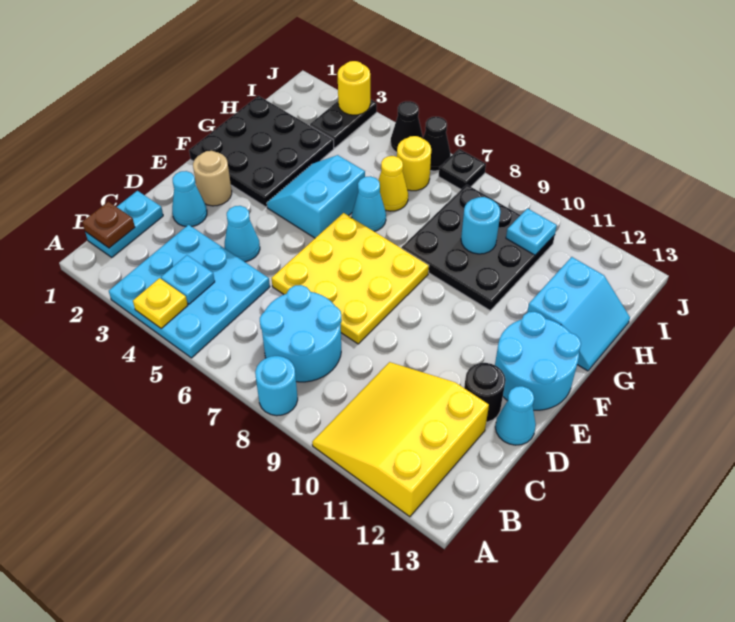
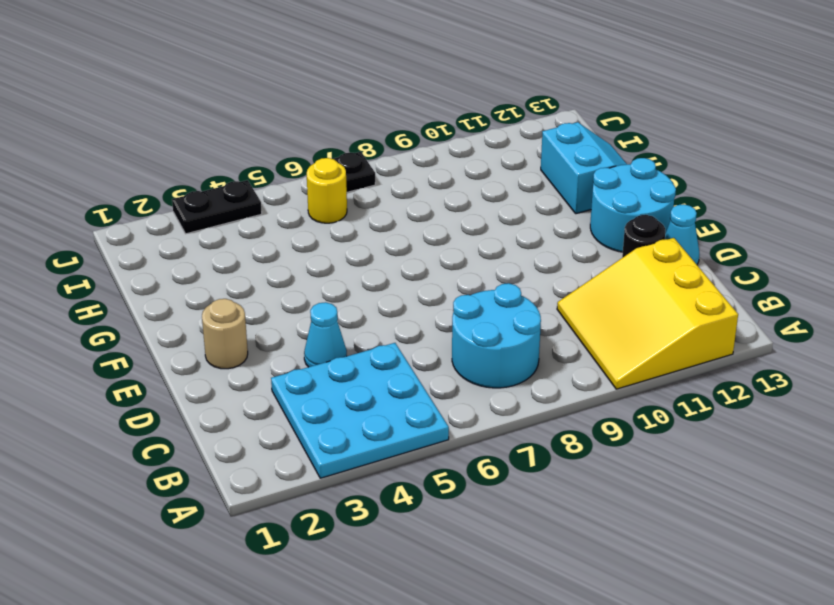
black plate J3:J4 level 1 -> black plate I3:J3 level 1
none -> cyan round brick A8 level 1
none -> cyan plate B1:C1 level 1
none -> cyan cone D2 level 1

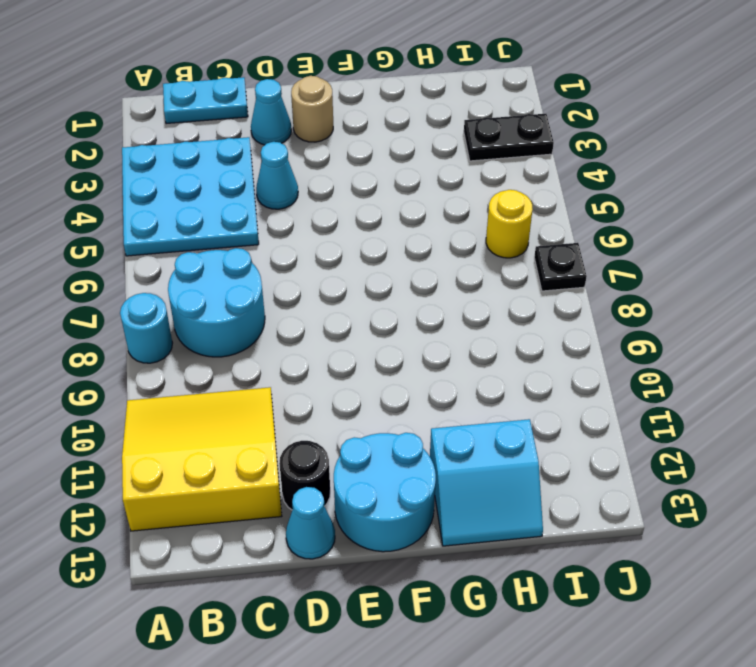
none -> yellow plate D6:F8 level 1
none -> black plate F1:H3 level 1
none -> cyan slope F4:G5 level 1 top 5

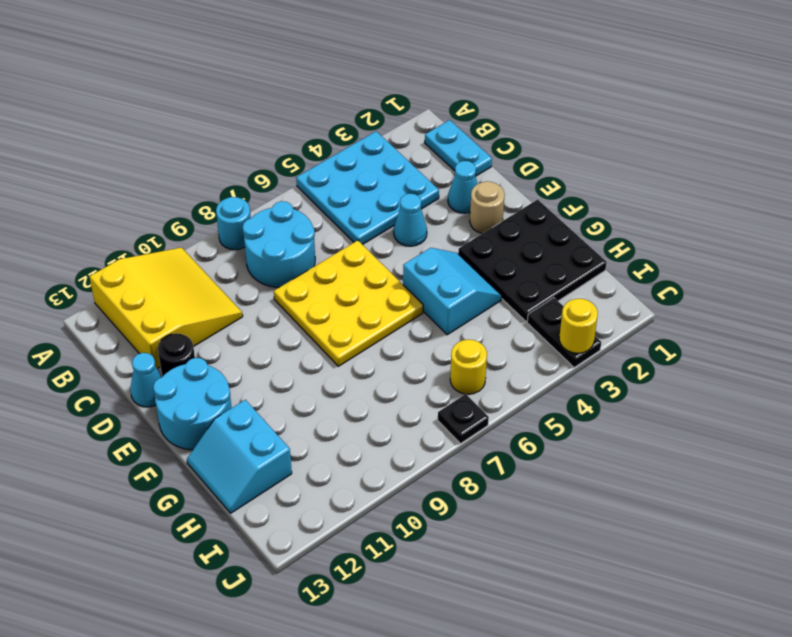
none -> cyan cone G6 level 1
none -> black plate G8:I10 level 1
none -> yellow cone H6 level 1

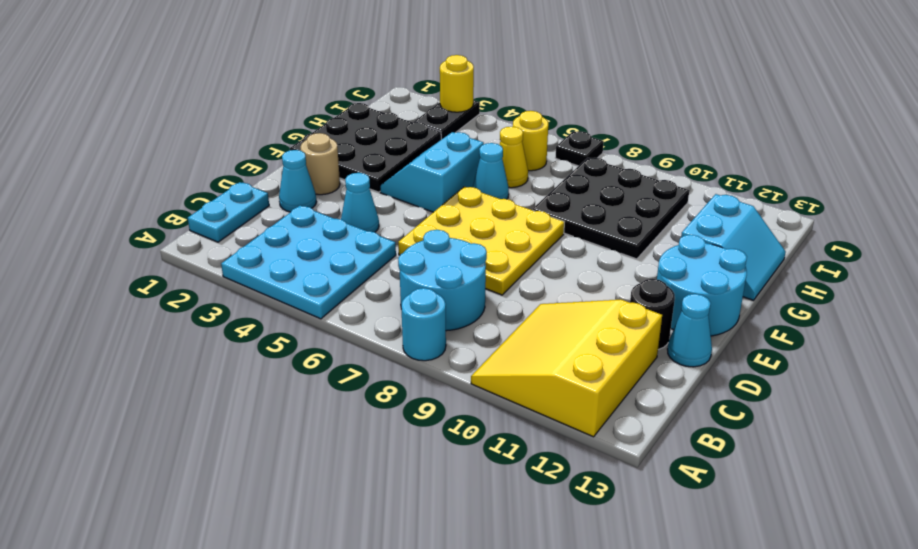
none -> black cone J5 level 1
none -> black cone J6 level 1
none -> yellow plate A4 level 2

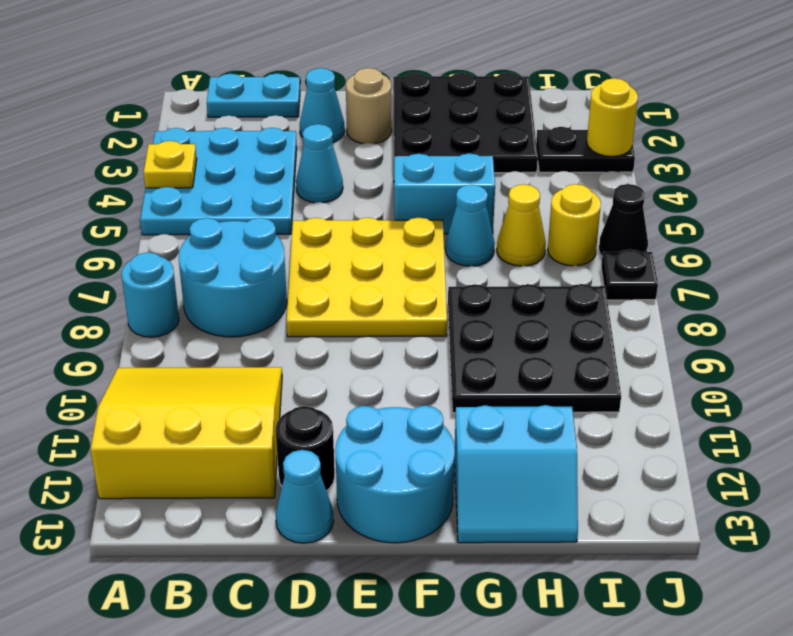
none -> black cone J5 level 1
none -> brown plate B1 level 2
none -> cyan plate B4 level 2

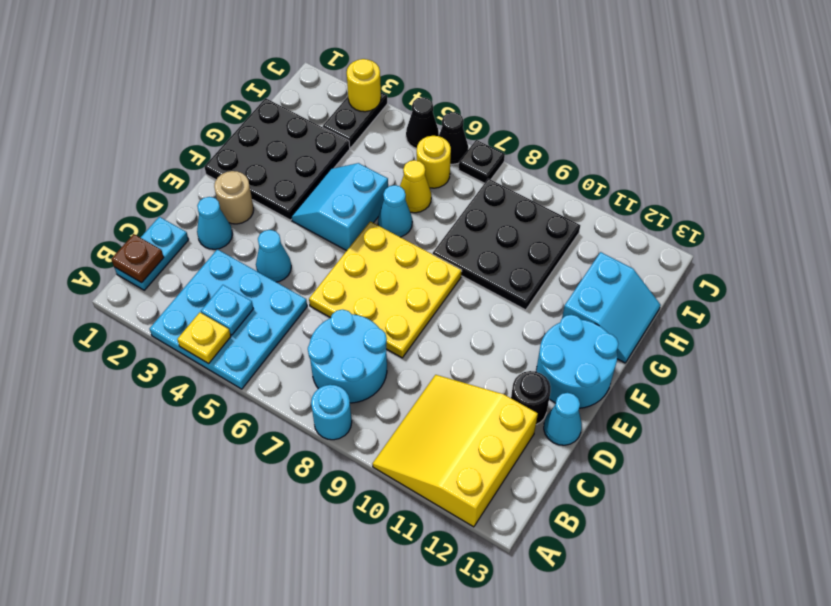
none -> cyan round brick H9 level 2
none -> cyan plate I10 level 2

